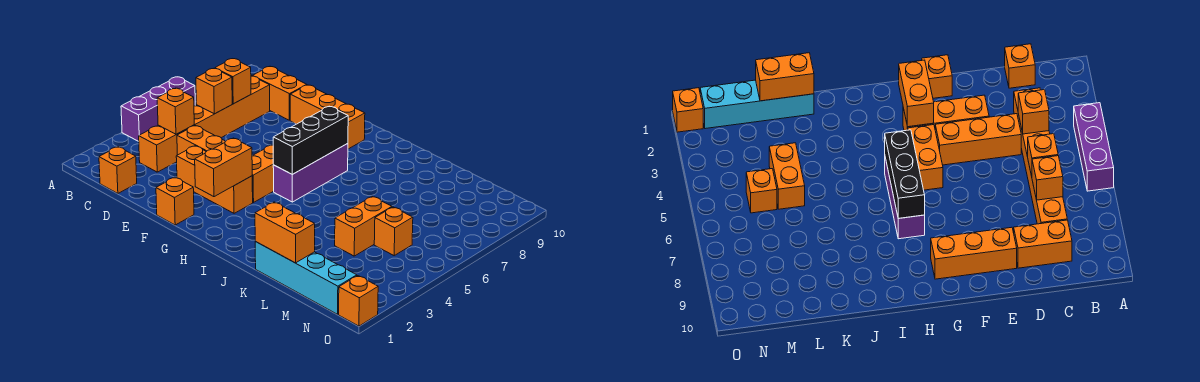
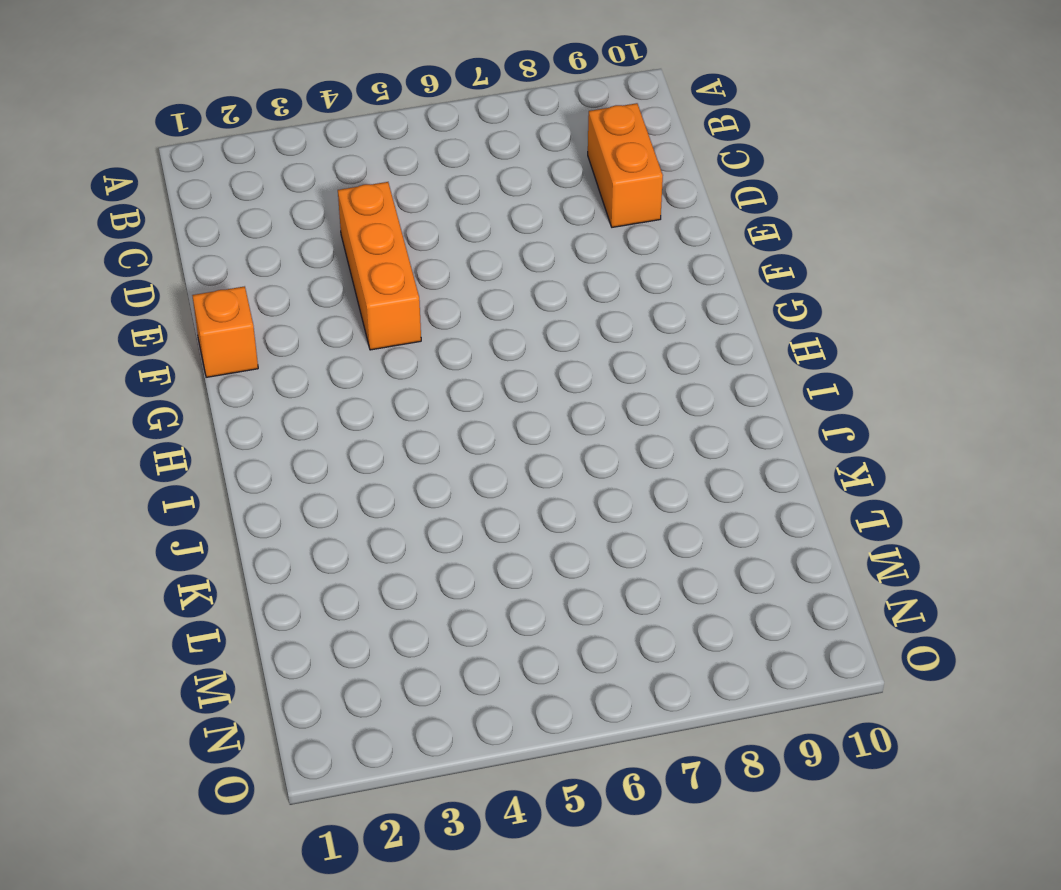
none -> purple brick A4:A6 level 1
none -> orange brick C1 level 1
none -> orange brick C3:C8 level 1

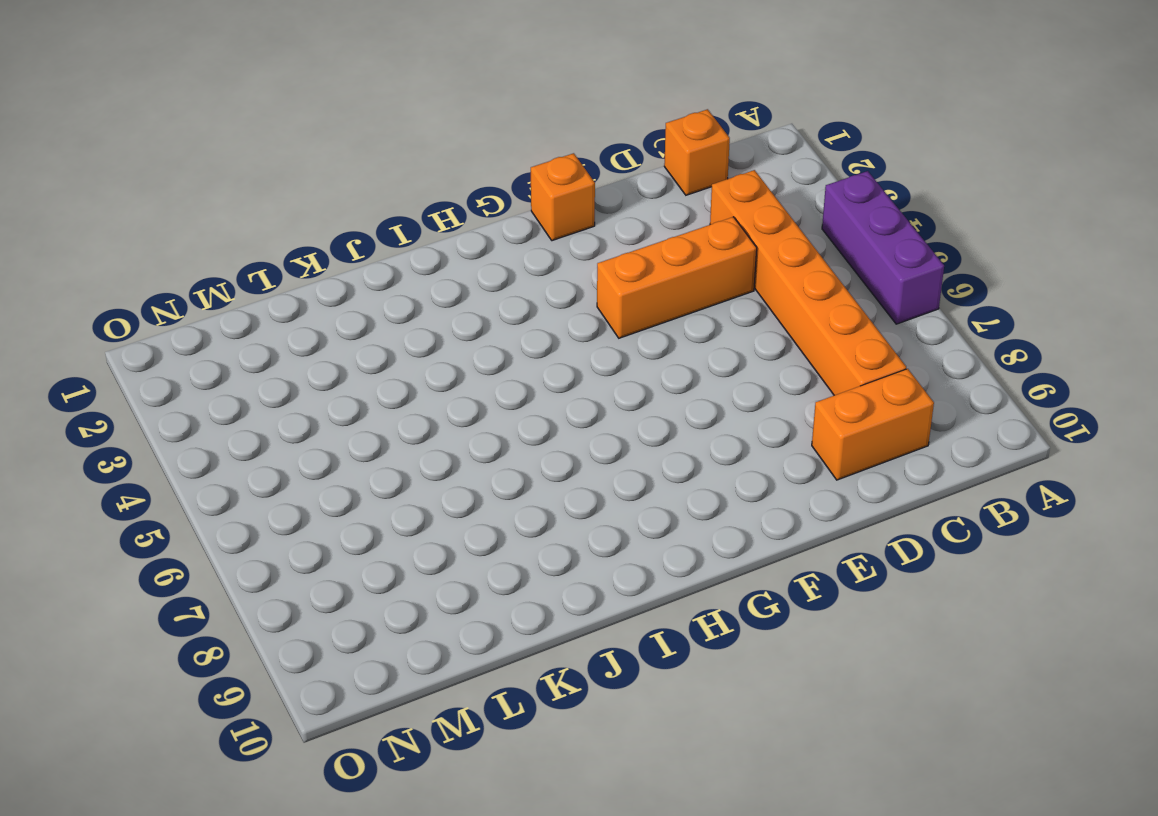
none -> orange brick E3:G3 level 1
none -> orange brick E9:G9 level 1
none -> orange brick G4:G5 level 1

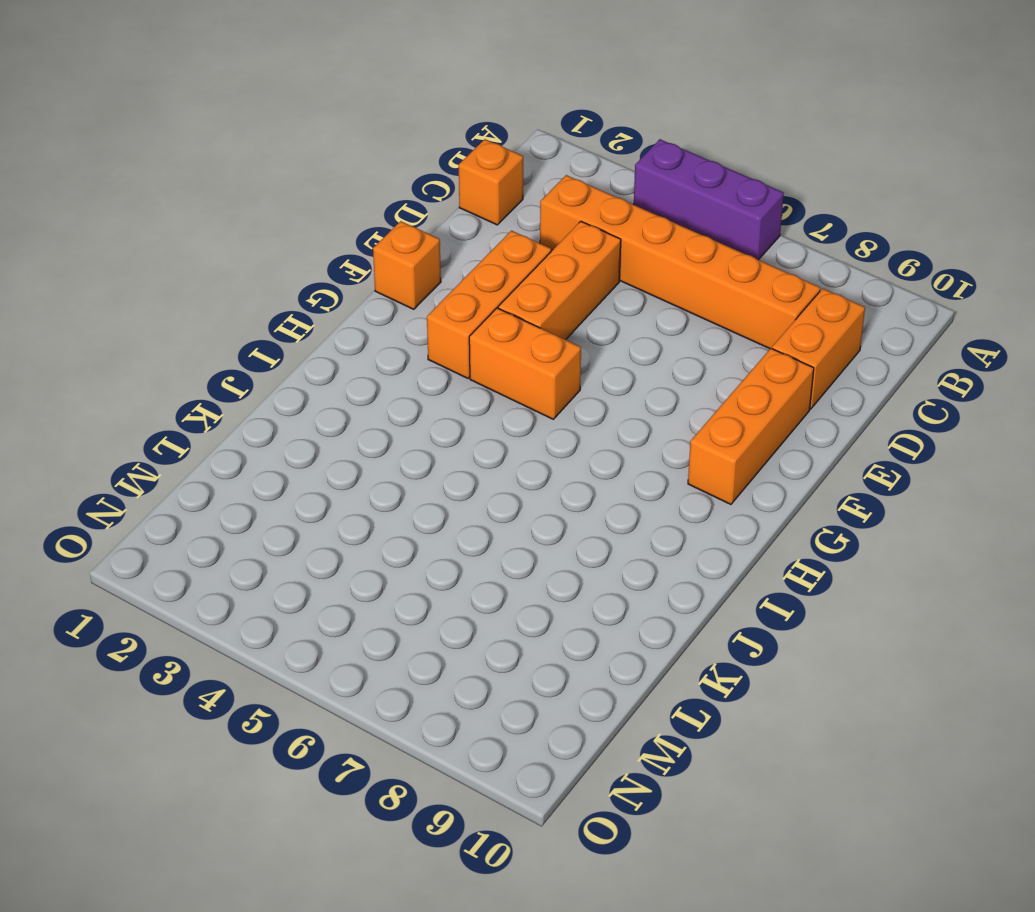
none -> purple brick H5:H7 level 1
none -> cyan brick K1:N1 level 1
none -> orange brick L4:L5 level 1

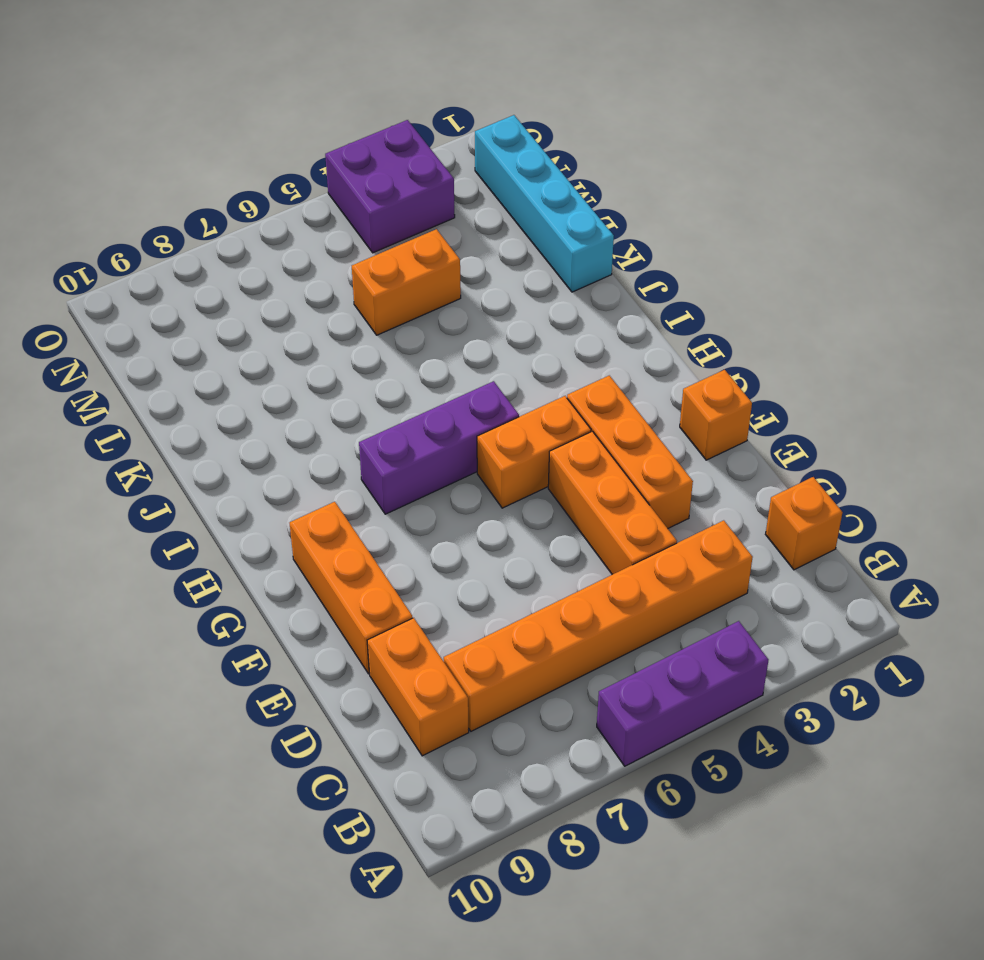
purple brick N3:O4 level 1 -> none
none -> orange brick M5 level 1
none -> orange brick O1 level 1
none -> orange brick C4 level 2

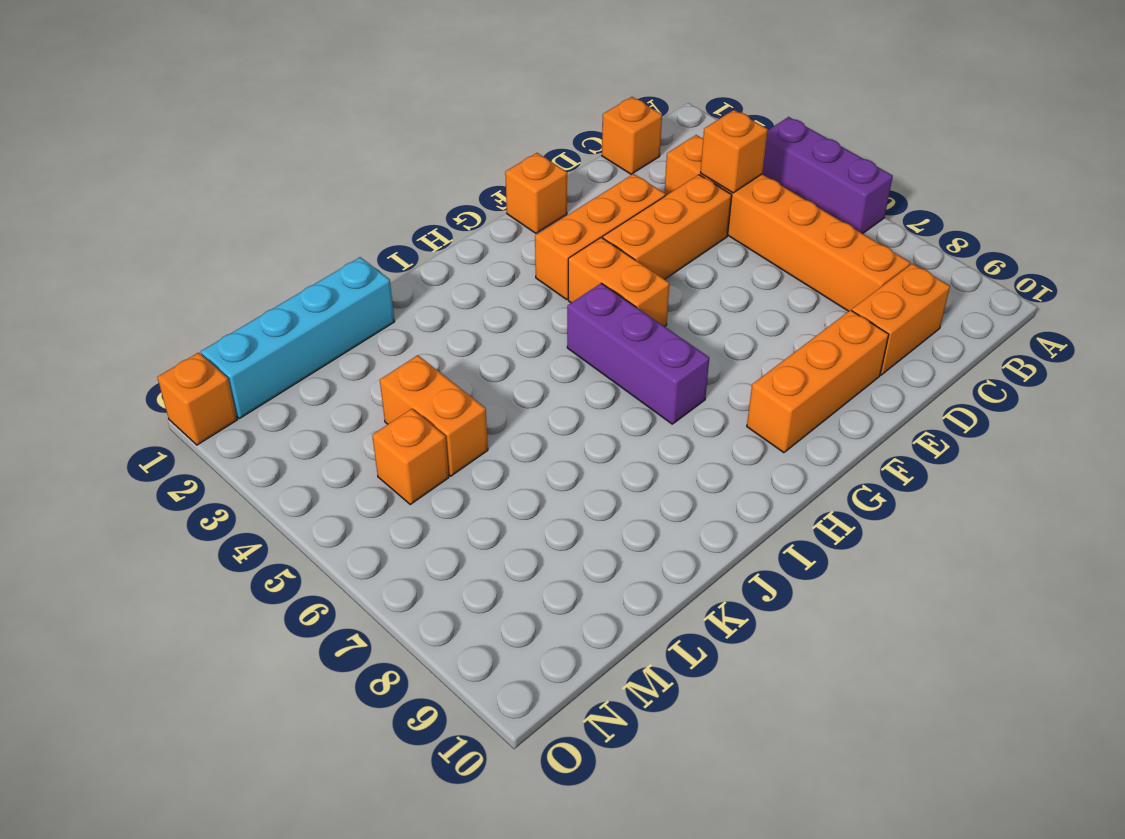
none -> orange brick C6 level 2
none -> orange brick C7 level 2
none -> orange brick G2:G3 level 2

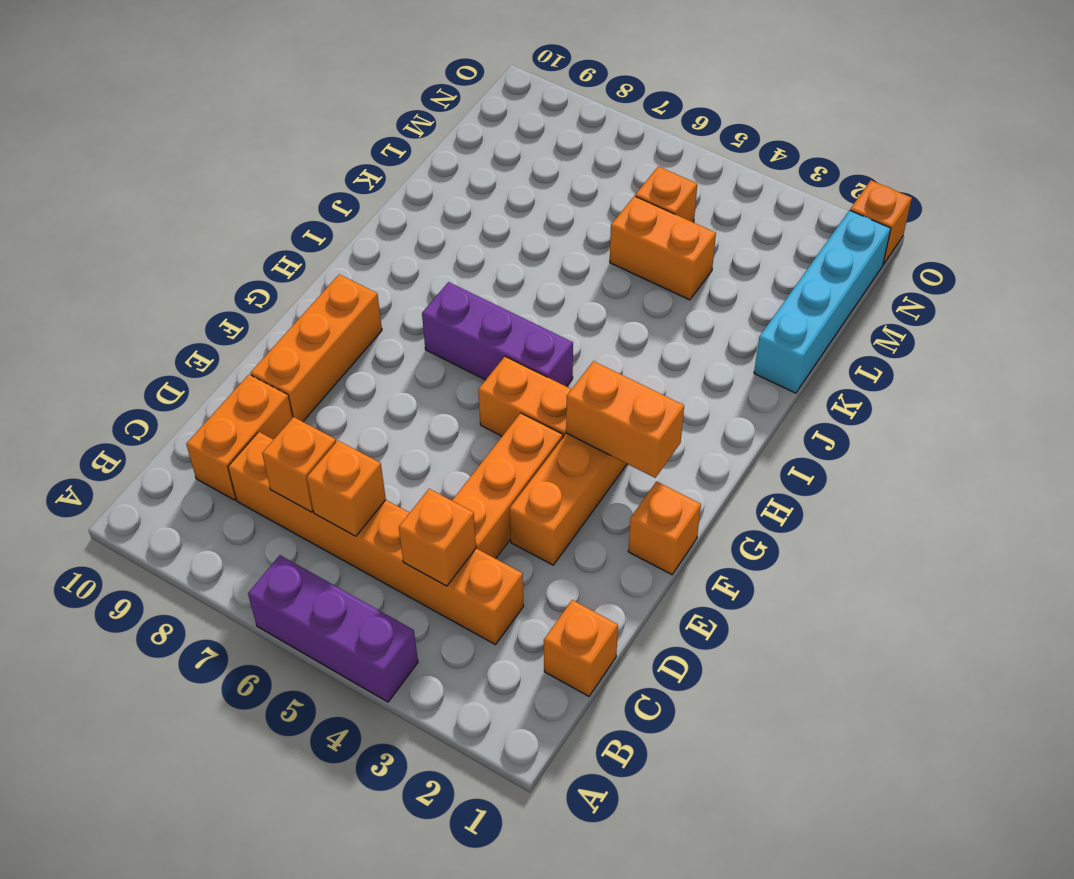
none -> black brick H5:H7 level 2
none -> orange brick K1:L1 level 2

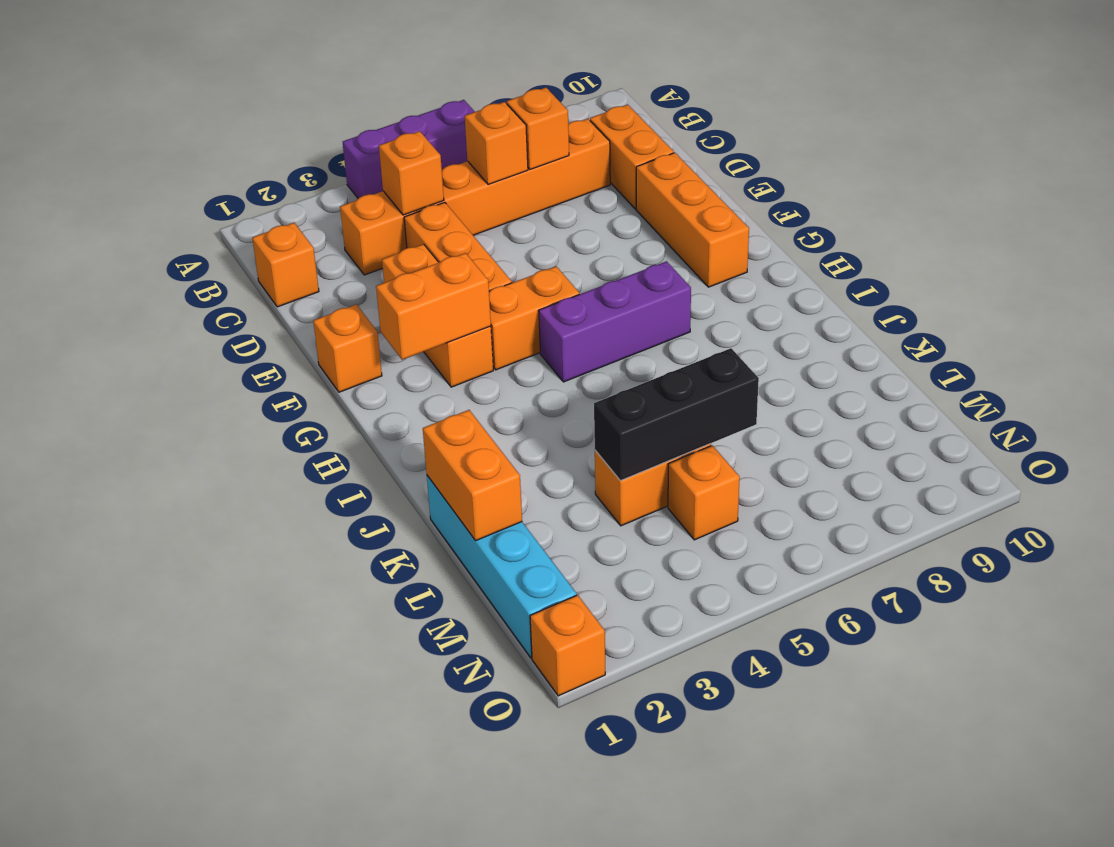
black brick L4:L6 level 2 -> black brick H5:H7 level 2

